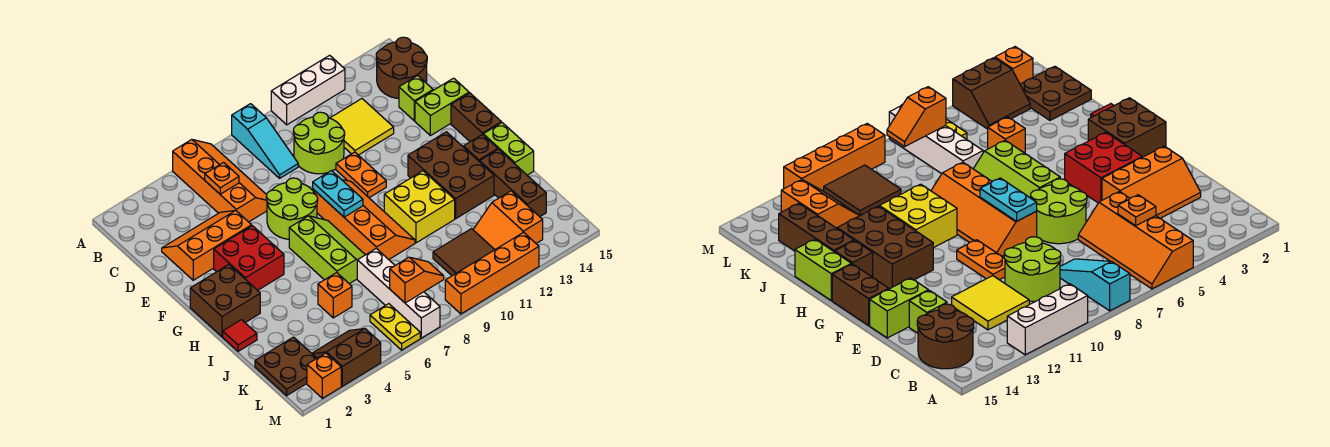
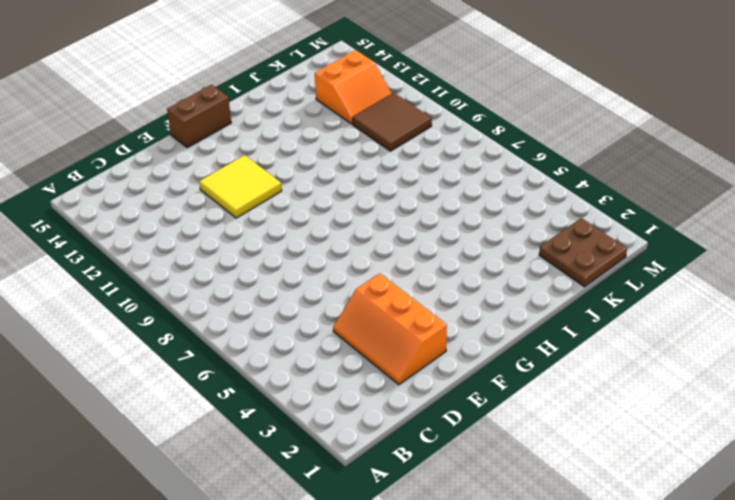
yellow tile E11:F12 level 1 -> yellow tile C11:D12 level 1
none -> orange slope A5:D6 level 1 top 5
none -> cyan slope A8:C8 level 1 top A
none -> white brick A10:A12 level 1
none -> brown round brick B14:C15 level 1

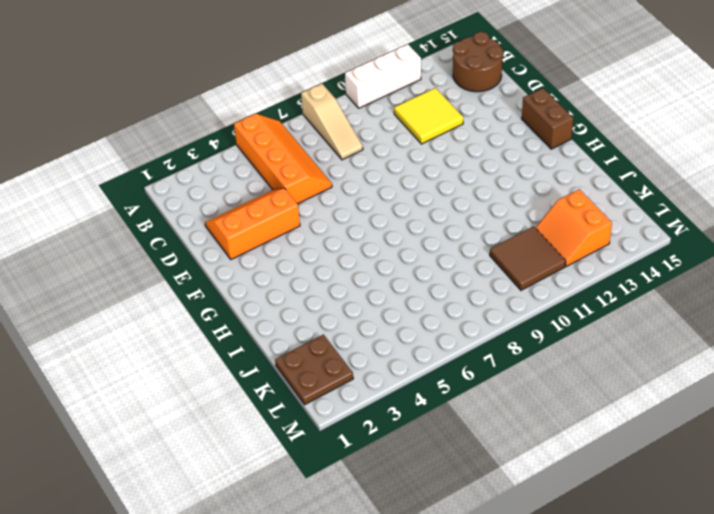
tan slope A8:C8 level 1 top A -> cyan slope A8:C8 level 1 top A
none -> lime round brick C9:D10 level 1
none -> lime brick D14 level 1
none -> lime round brick E6:F7 level 1
none -> orange plate E10:F10 level 1

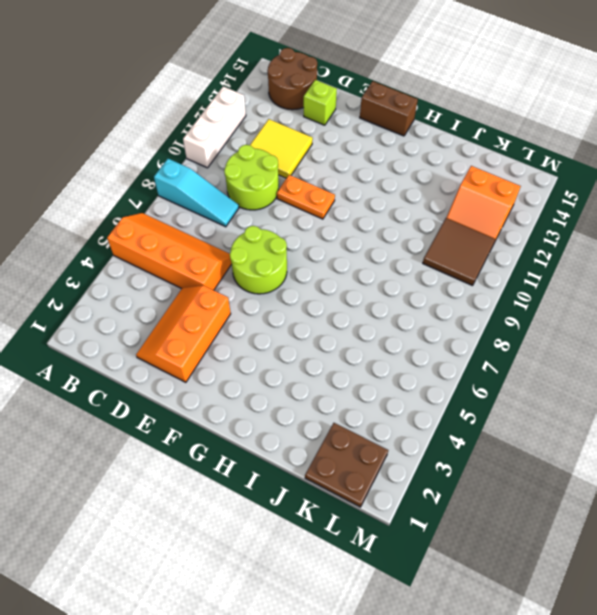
none -> lime brick E14:E15 level 1
none -> red brick F3:G4 level 1
none -> orange slope F8:I9 level 1 top 8
none -> brown brick G1:H2 level 1

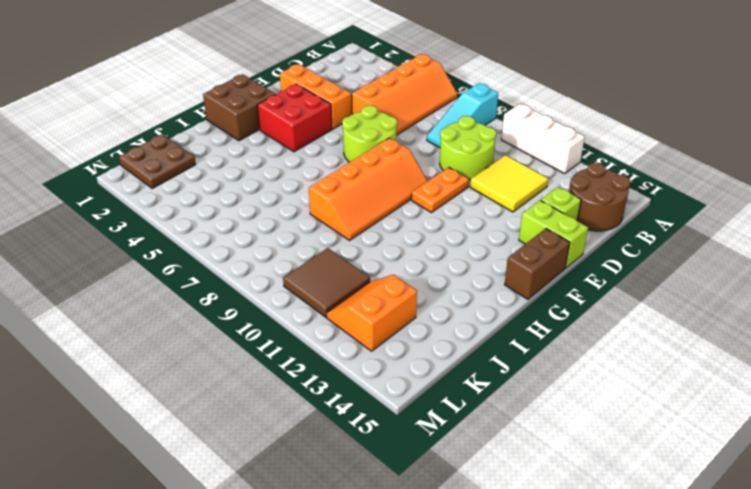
none -> lime slope G6:I7 level 1 top 6
none -> brown brick G12:I13 level 1
none -> yellow brick H10:I11 level 1
none -> brown brick H14 level 1

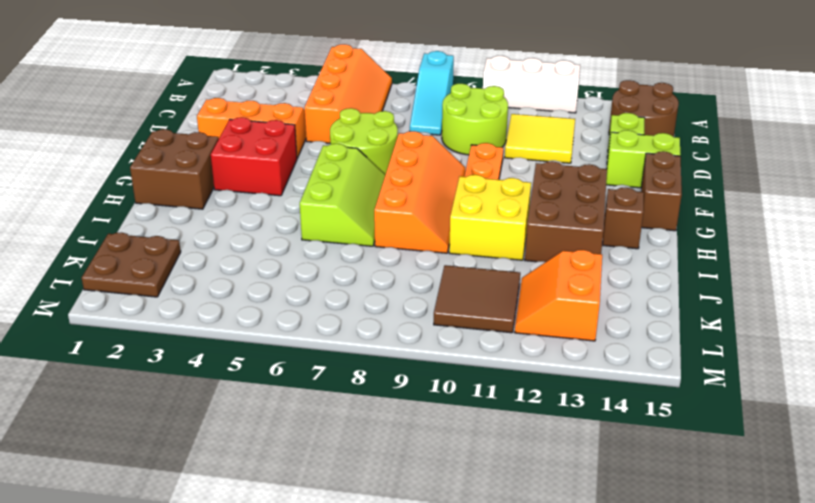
none -> lime brick H15:I15 level 1
none -> red tile I1 level 1
none -> brown brick I14:K14 level 1
none -> orange brick J5 level 1

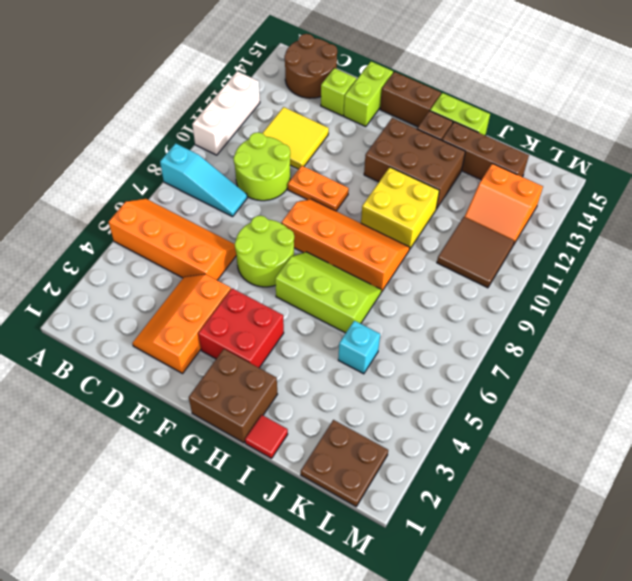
cyan brick J5 level 1 -> orange brick J5 level 1
none -> white brick J7:M7 level 1
none -> brown slope L3:M4 level 1 top M
none -> yellow plate L6:M6 level 1
none -> orange brick M2 level 1

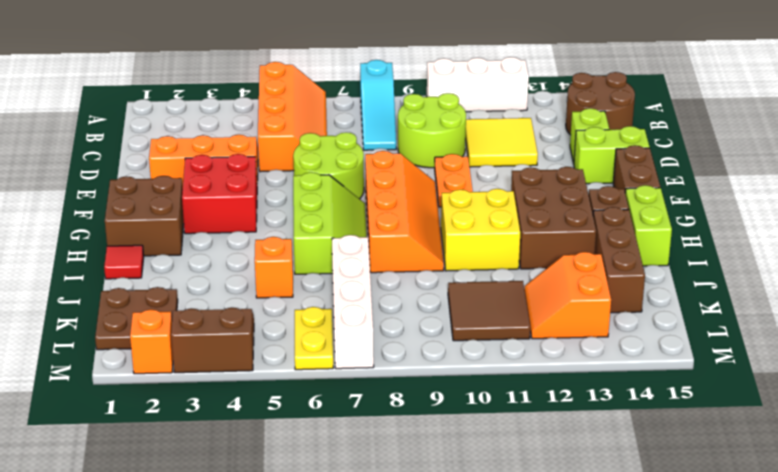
none -> orange brick M9:M12 level 1
none -> orange plate C5 level 2
none -> cyan plate F8:G8 level 2
none -> orange slope L7:L8 level 2 top 7

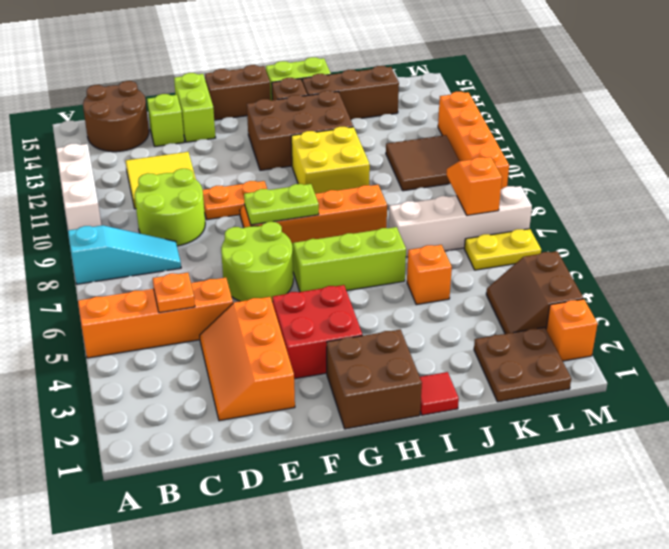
lime plate F8:G8 level 2 -> cyan plate F8:G8 level 2
none -> orange slope K12:L13 level 1 top 13

